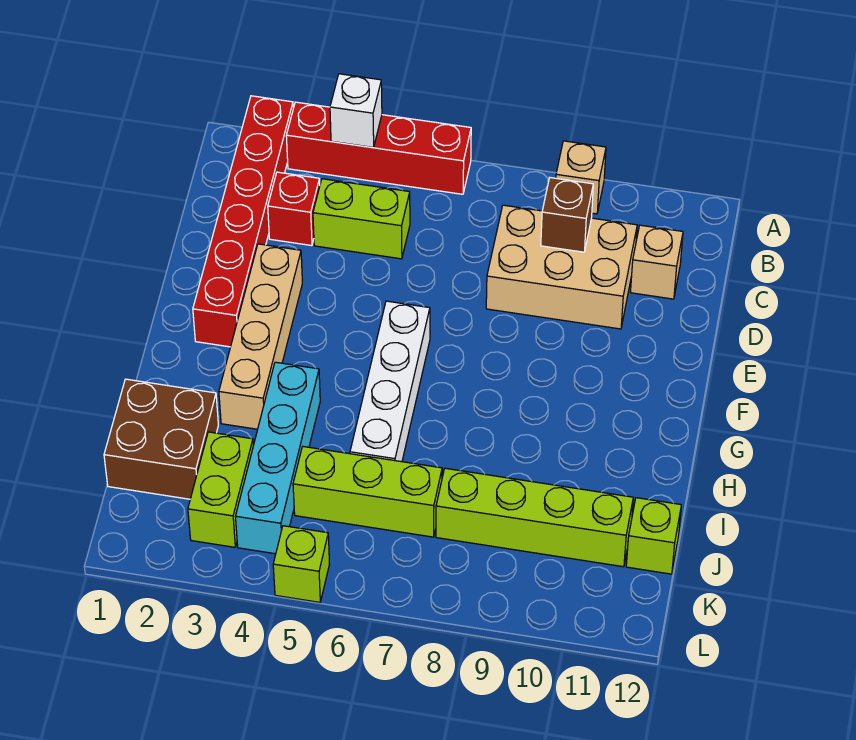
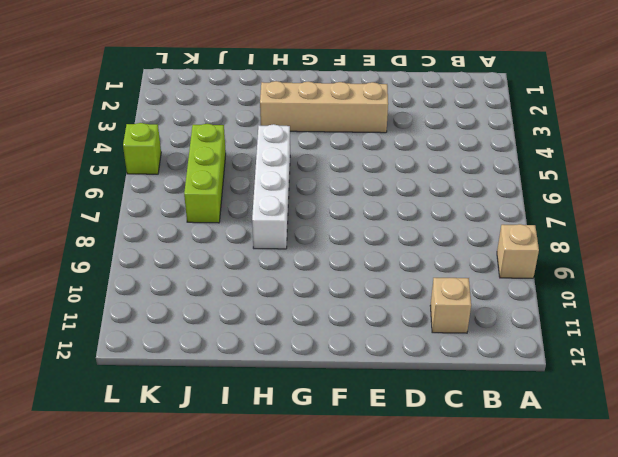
white brick H5:H8 level 1 -> white brick F6:I6 level 1
none -> red brick A2:F2 level 1
none -> red brick A3:A6 level 1
none -> red brick C3 level 1

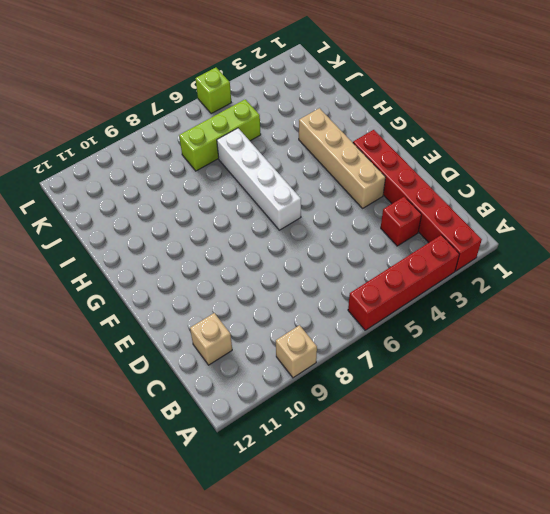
none -> lime brick C4:C5 level 1
none -> tan brick C8:D10 level 1
none -> cyan brick H4:K4 level 1

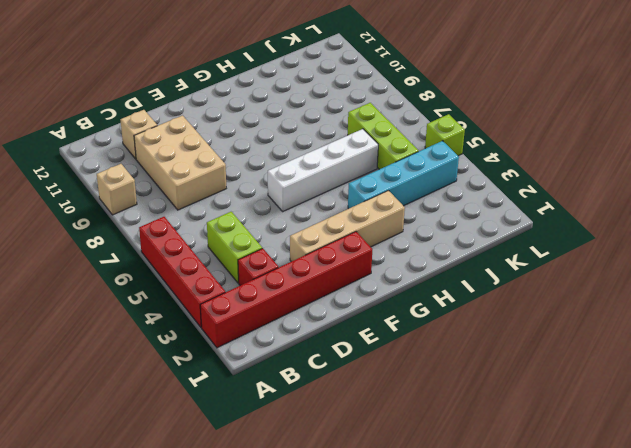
none -> brown brick I1:J2 level 1
none -> lime brick J3:K3 level 1
none -> lime brick J8:J11 level 1

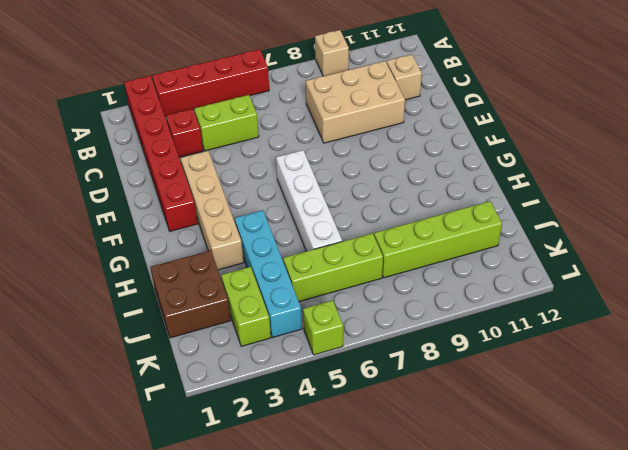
none -> lime brick J12 level 1
none -> white brick A4 level 2
none -> brown brick C9 level 2

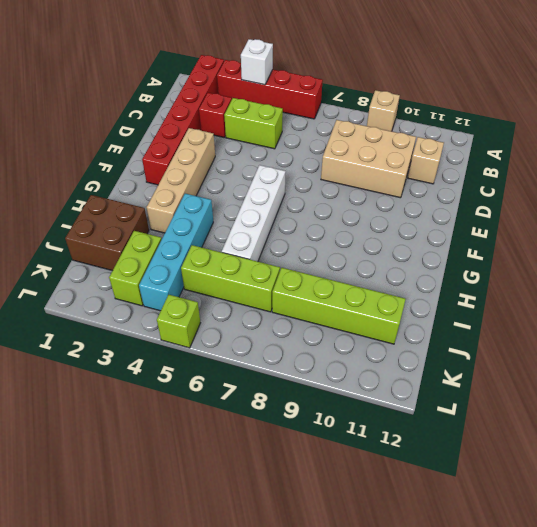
none -> lime brick J12 level 1
none -> brown brick C9 level 2

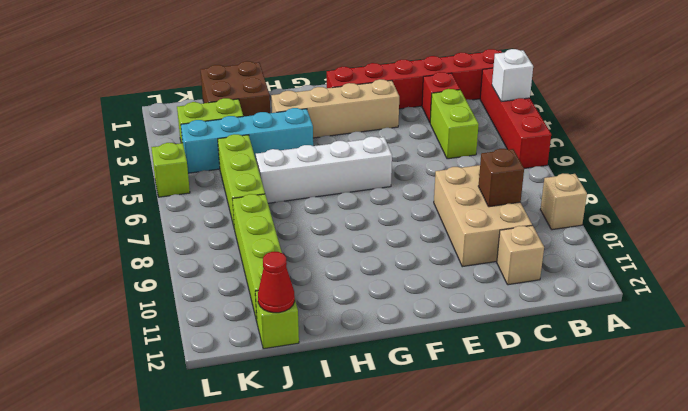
red cone J12 level 2 -> none

